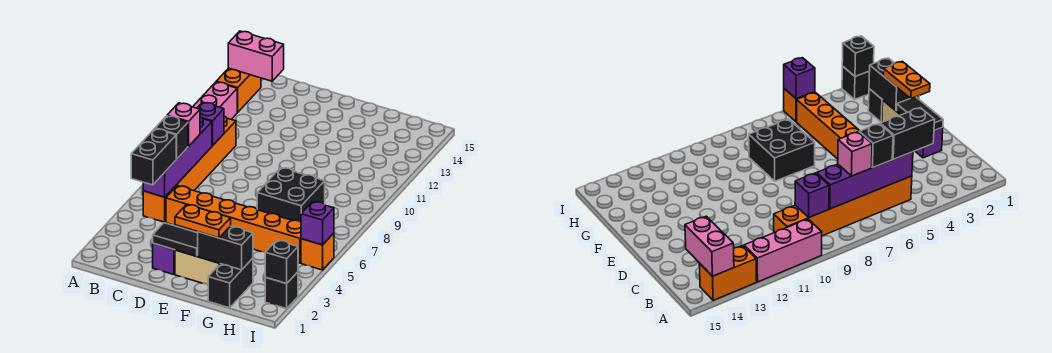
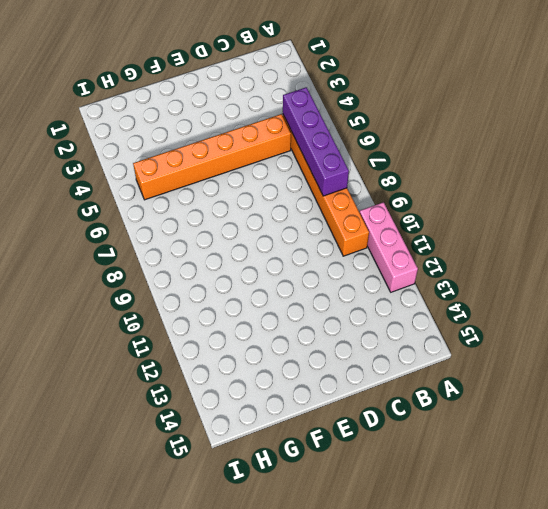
none -> orange brick A13:A14 level 1
none -> purple brick D2 level 1
none -> tan brick E2:F2 level 1

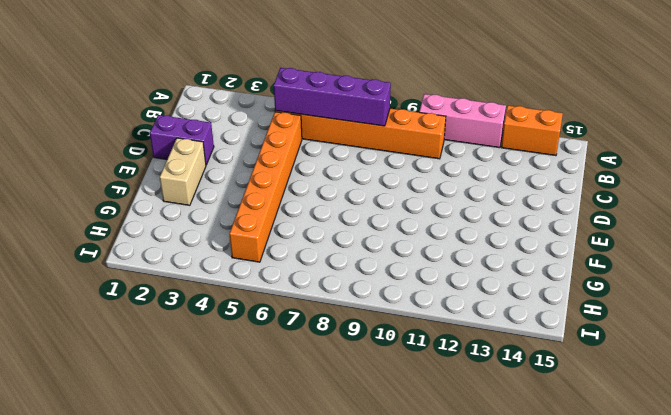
purple brick D1:D2 level 1 -> purple brick D2 level 1
none -> black brick F7:G8 level 1
none -> black brick G1:G2 level 1
none -> black brick I2 level 1

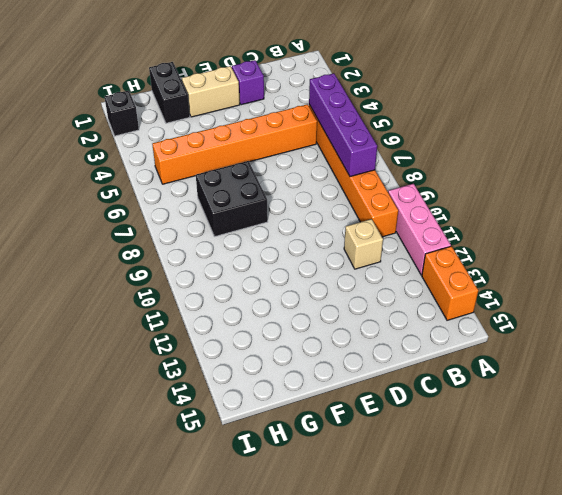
tan brick C11 level 1 -> none
none -> orange brick I5 level 1
none -> pink brick A14:B14 level 2
none -> purple brick B9 level 2

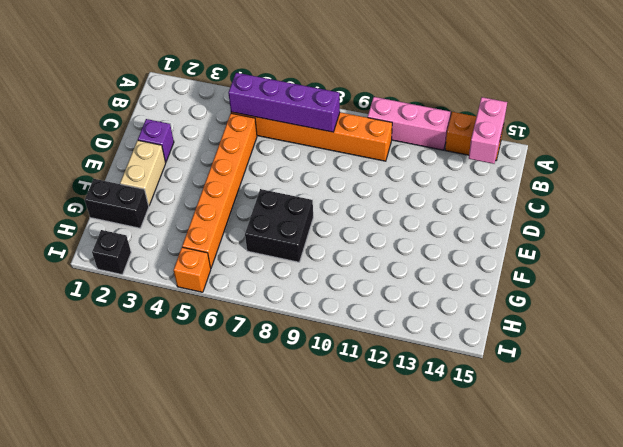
none -> purple brick B9 level 2
none -> black tile D2:E2 level 2
none -> black brick F2:G2 level 2

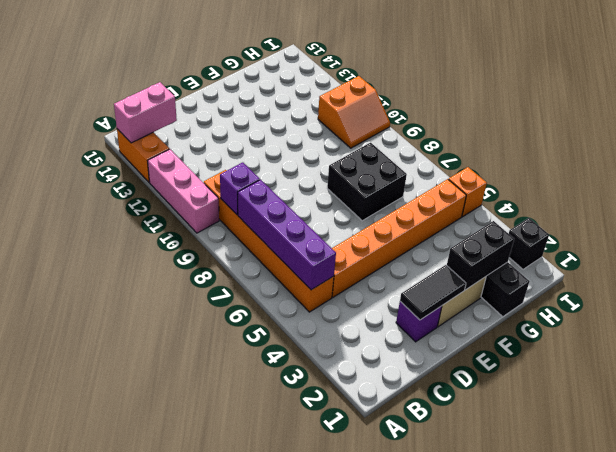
orange slope H10:I11 level 1 top 11 -> none
none -> black brick I2 level 2
none -> purple brick I5 level 2
none -> black brick B4:B5 level 3

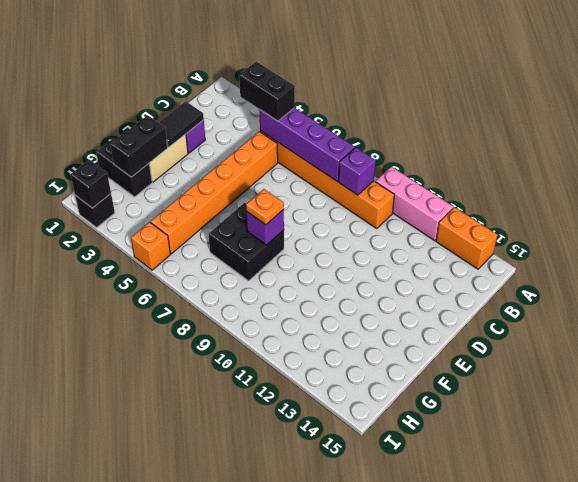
purple brick F8 level 2 -> purple brick I5 level 2
orange plate F8 level 3 -> none
none -> pink brick A14:B14 level 2
none -> black brick B6 level 3
none -> pink brick B7 level 3

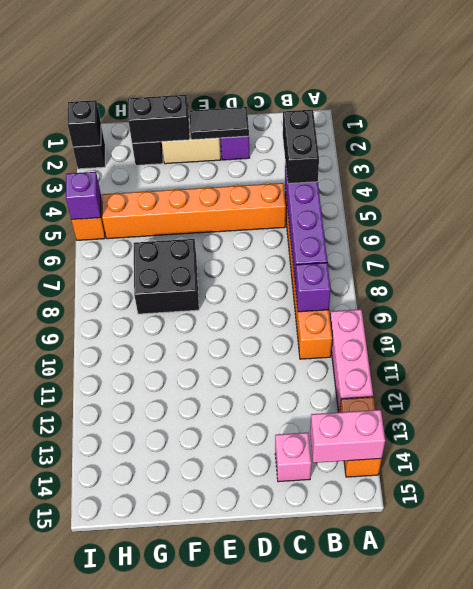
pink brick C14 level 1 -> pink brick B7 level 3
none -> black brick B6 level 3
none -> orange plate E2:F2 level 3

